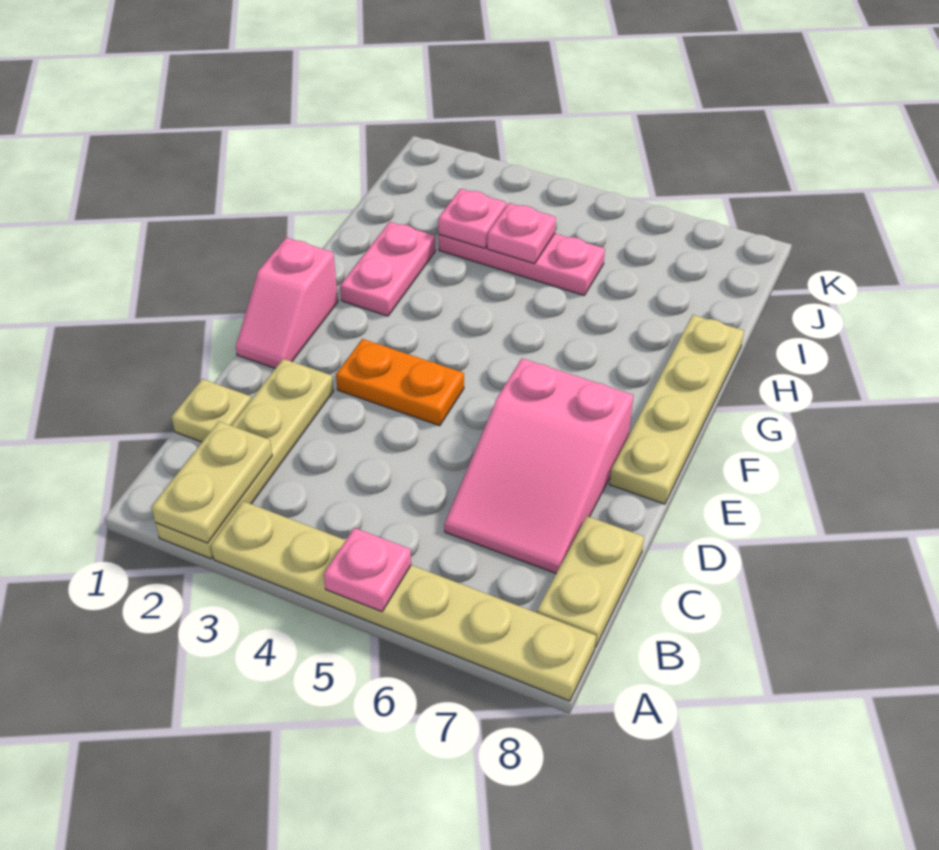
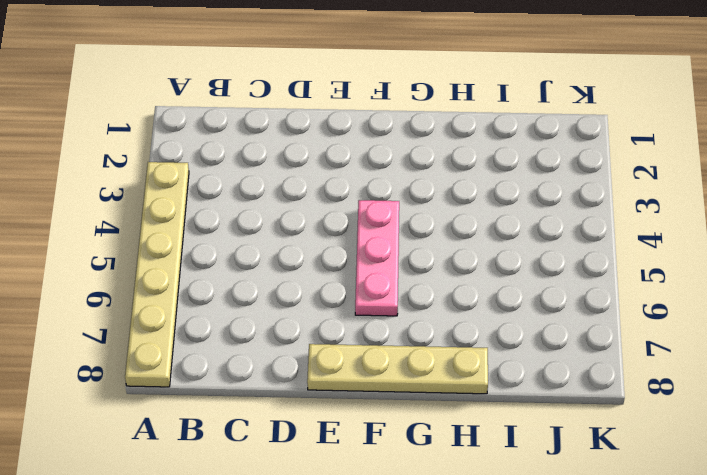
pink plate F4:F6 level 1 -> pink plate I3:I5 level 1
none -> tan plate A2:D2 level 1
none -> tan plate B8:C8 level 1
none -> tan plate C1 level 1

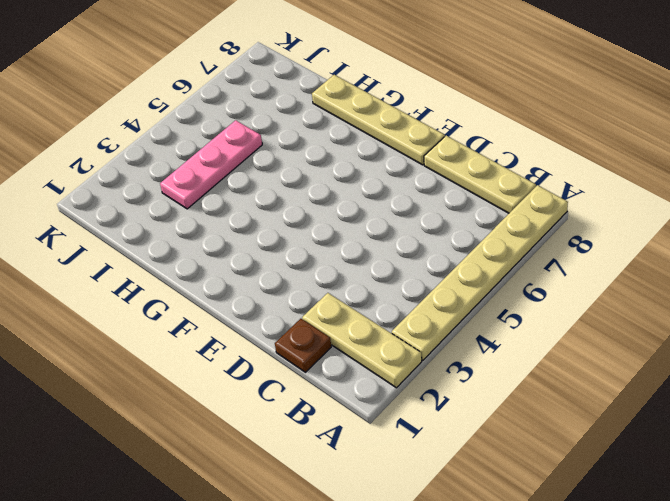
tan plate A2:C2 level 1 -> tan plate A2:D2 level 1
tan plate B8:D8 level 1 -> tan plate B8:C8 level 1
brown plate C1 level 1 -> tan plate C1 level 1
none -> pink slope C6:E7 level 1 top E
none -> pink slope E1:F1 level 1 top F
none -> orange plate E3:E4 level 1

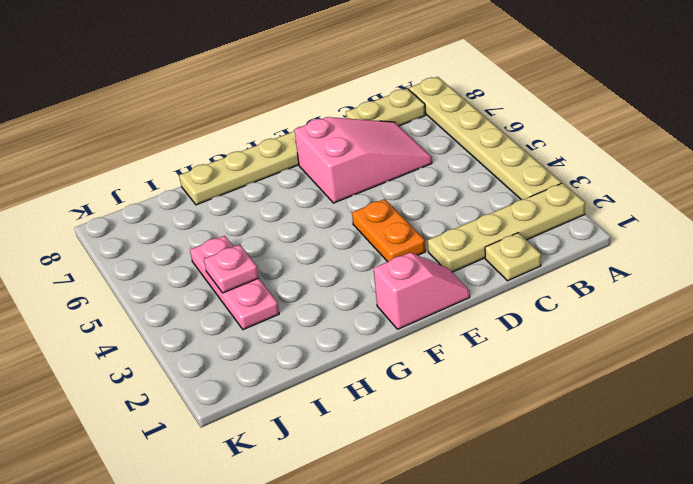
none -> pink plate G2:H2 level 1
none -> tan plate A2:B2 level 2
none -> pink plate A5 level 2

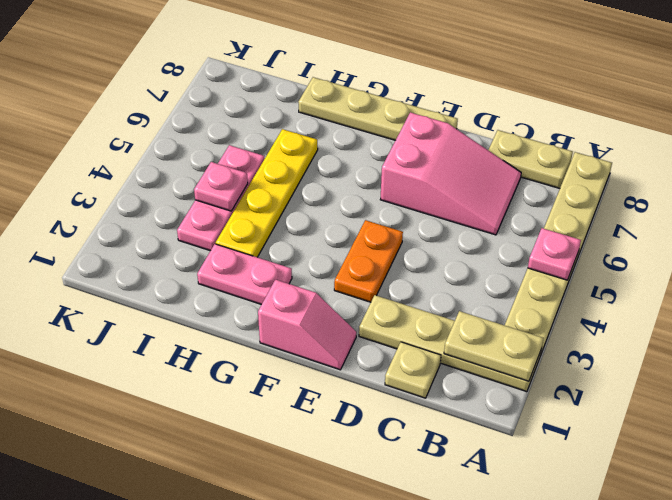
yellow plate H3:H6 level 1 -> none
none -> pink plate I3 level 2

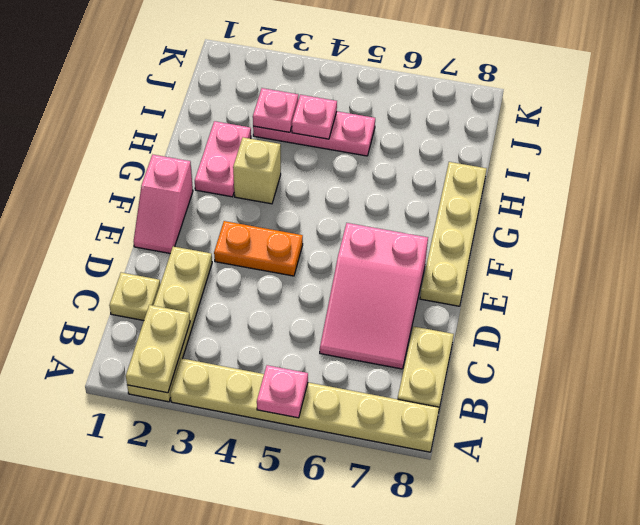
tan brick G3 level 1 -> none

